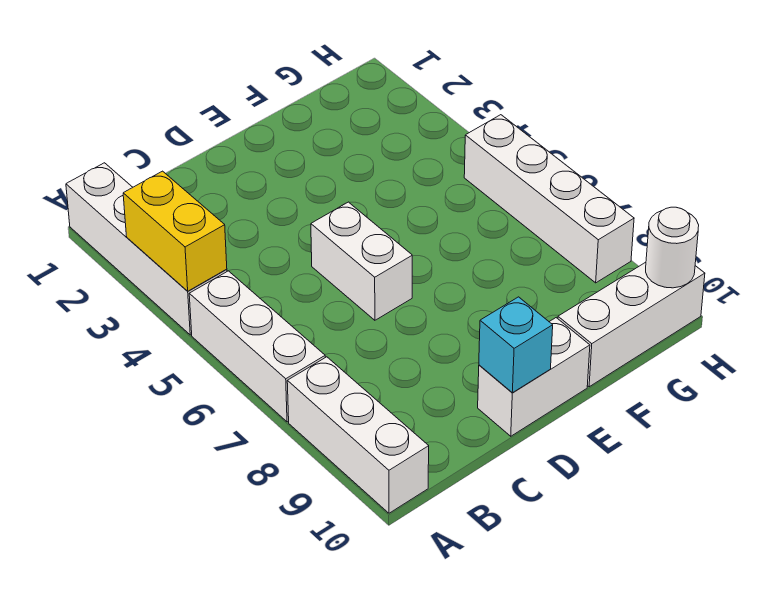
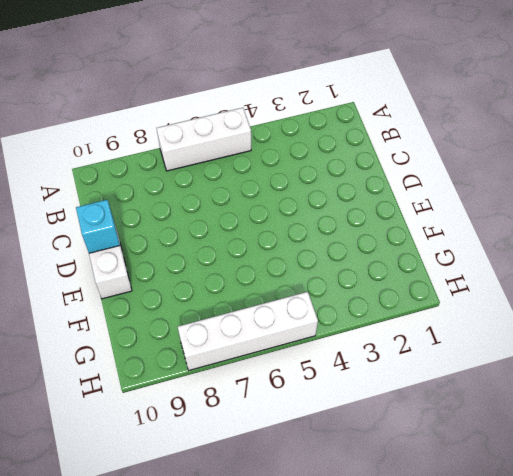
none -> white brick A1:A4 level 1
none -> white brick A8:A10 level 1

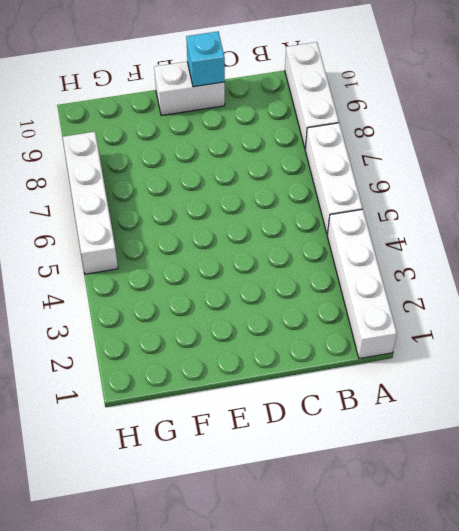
none -> white brick D5:D6 level 1
none -> white brick F10:H10 level 1

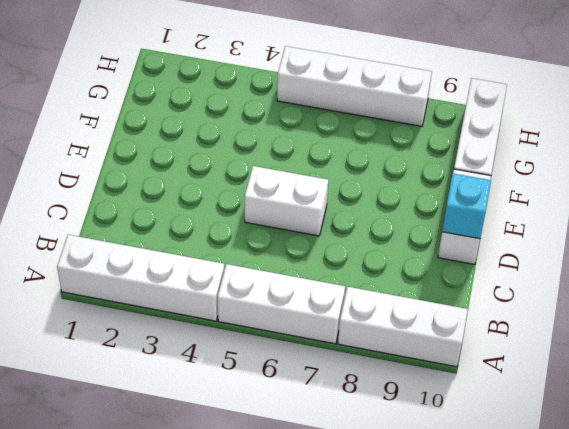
none -> yellow brick A3:A4 level 2
none -> white round brick H10 level 2

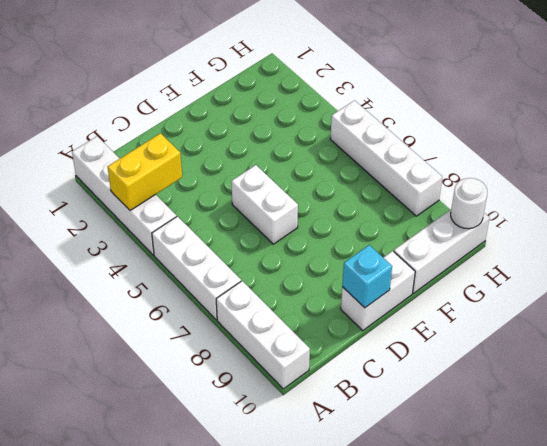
yellow brick A3:B3 level 2 -> yellow brick A3:A4 level 2

